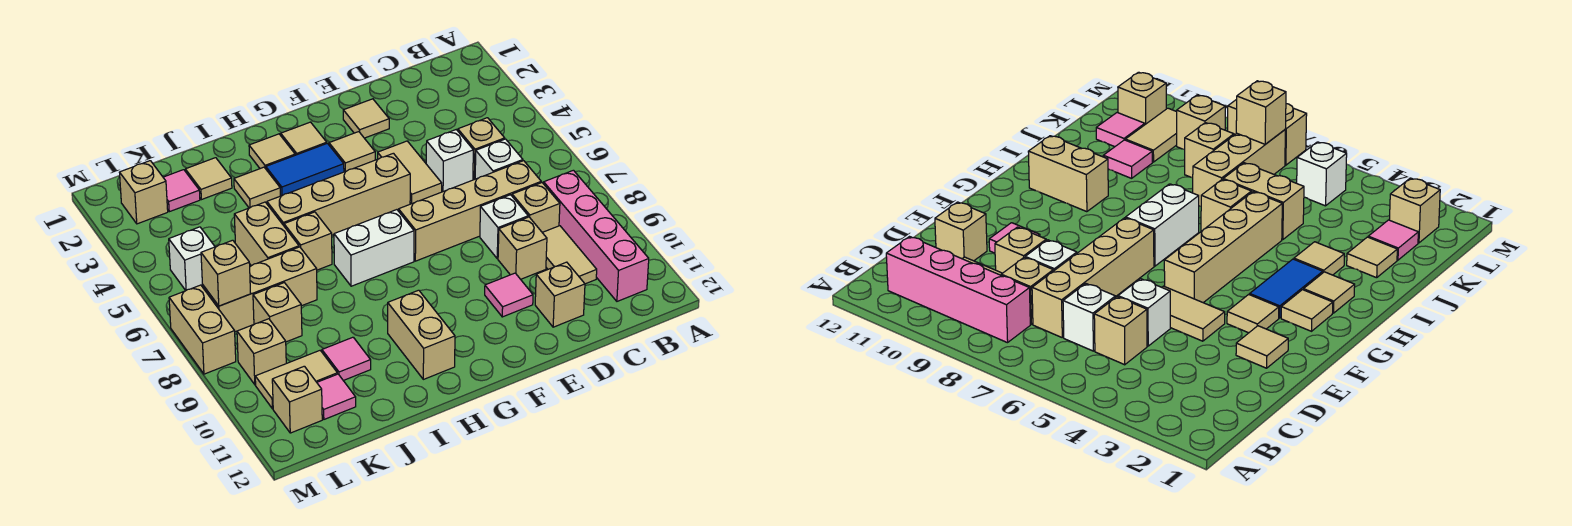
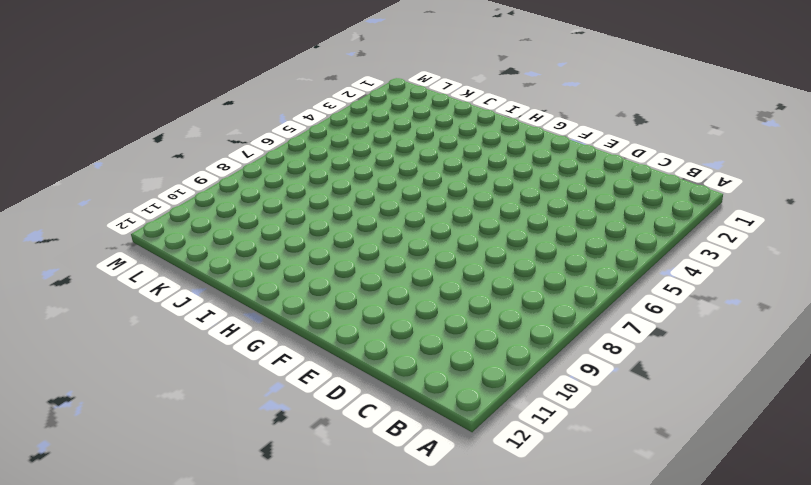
none -> pink brick B8:B11 level 1
none -> tan brick C5 level 1
none -> white brick C6 level 1
none -> tan brick C7:F7 level 1

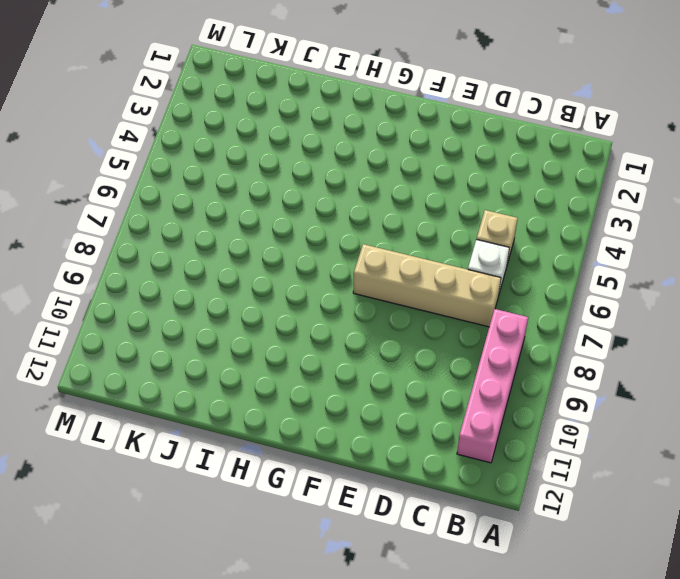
none -> tan brick C8 level 1
none -> tan tile C9:C10 level 1
none -> white brick D5 level 1
none -> white brick D8 level 1

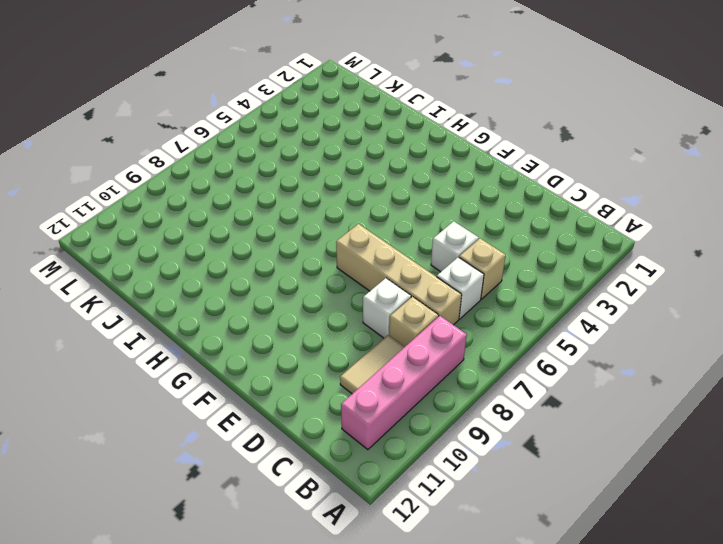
none -> tan brick D9 level 1
none -> tan brick D11 level 1
none -> tan tile E2 level 1
none -> tan tile E4:E5 level 1

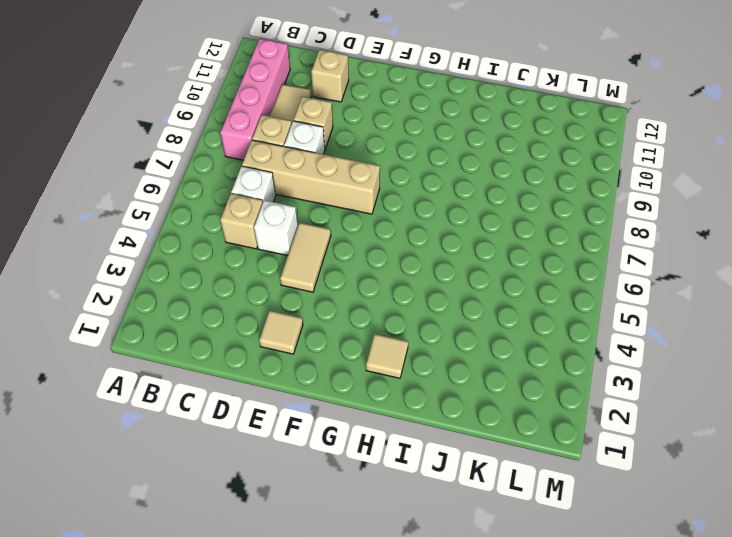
none -> pink tile E10 level 1
none -> tan tile F3 level 1
none -> tan brick F5:I5 level 1
none -> tan tile G2 level 1

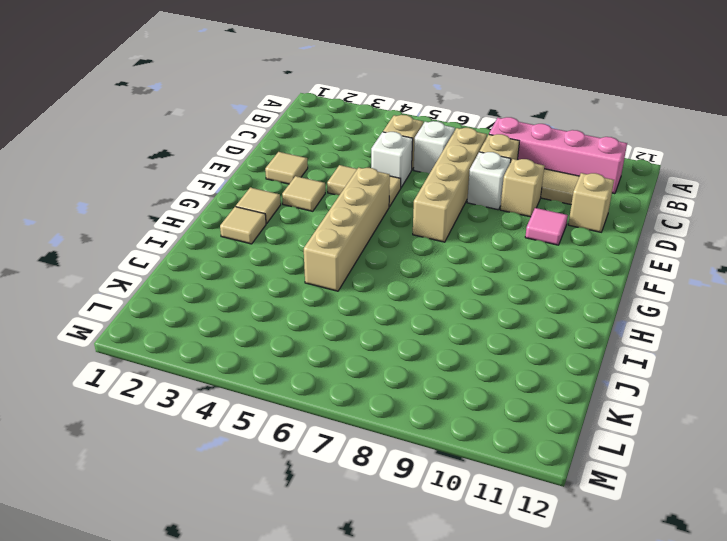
none -> blue tile G3:H3 level 1
none -> white brick G7:H7 level 1
none -> tan brick H10:H11 level 1
none -> tan tile I3 level 1

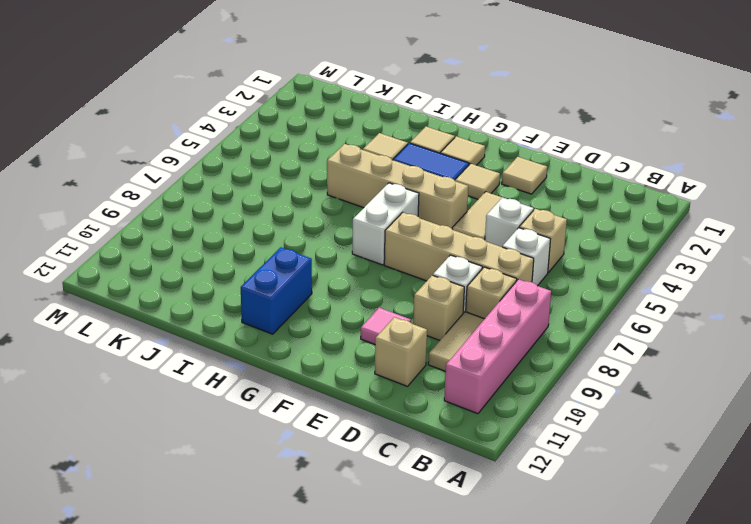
white brick G6:G7 level 1 -> white brick G7:H7 level 1
blue brick H10:H11 level 1 -> tan brick H10:H11 level 1
none -> tan brick I6 level 1
none -> tan tile J2 level 1
none -> tan brick J5:J6 level 1
none -> tan brick J7:L7 level 1

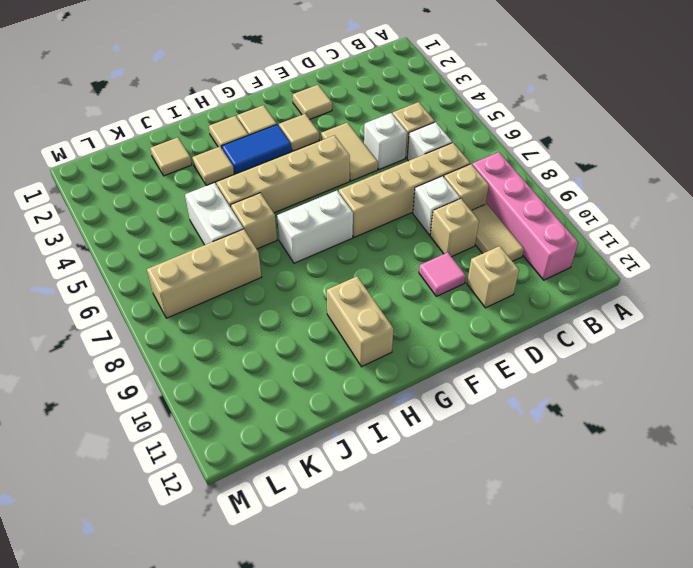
white brick J5:J6 level 1 -> tan brick J5:J6 level 1
none -> pink tile J10 level 1
none -> pink tile K2 level 1
none -> tan brick K8 level 1
none -> tan tile K10:L10 level 1

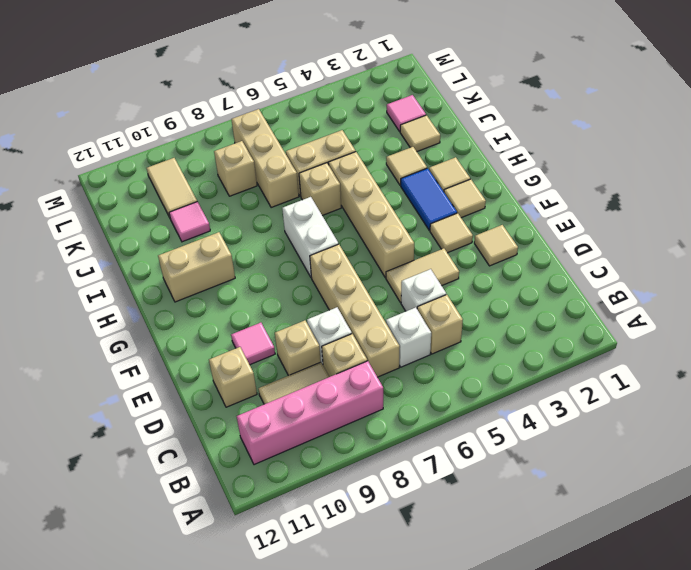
none -> pink tile K11 level 1
none -> tan brick L2 level 1
none -> white brick L5 level 1
none -> tan brick L9 level 1

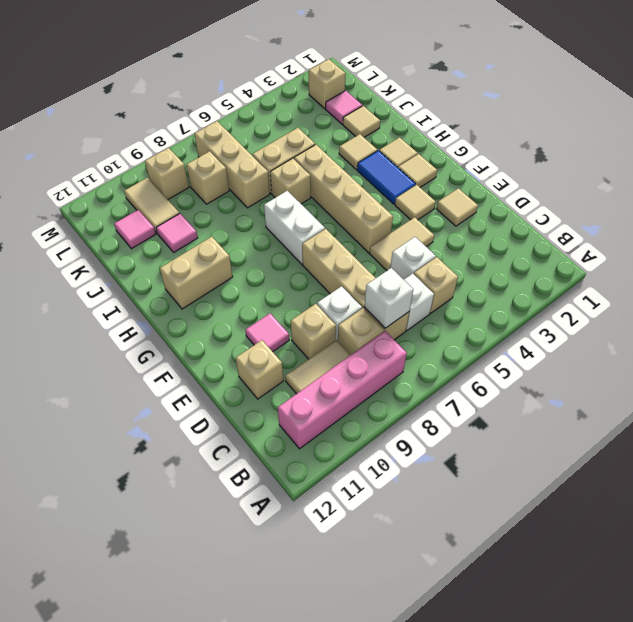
white brick C7 level 2 -> white brick L5 level 1
none -> tan brick L11 level 1
none -> tan brick M7:M8 level 1
none -> tan brick L7 level 2

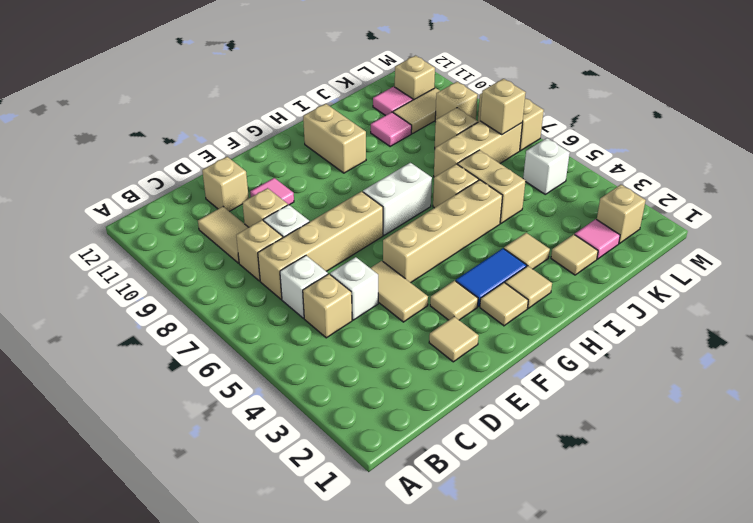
none -> pink brick B8:B11 level 1

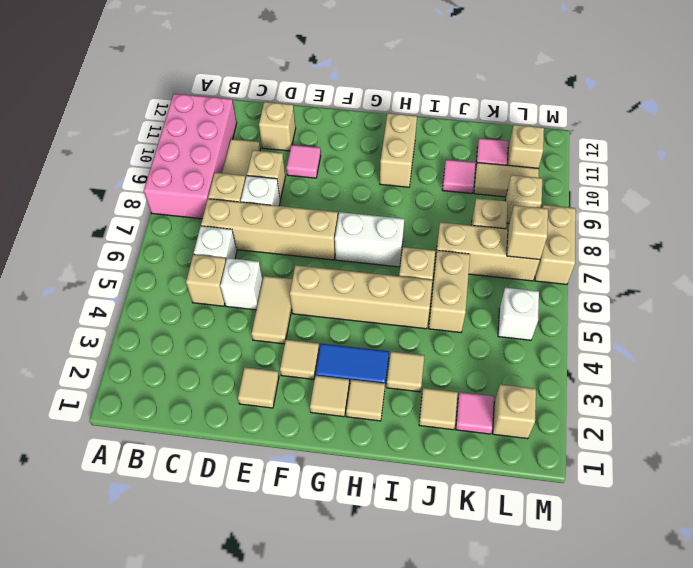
pink brick A8:B11 level 1 -> pink brick B8:B11 level 1

